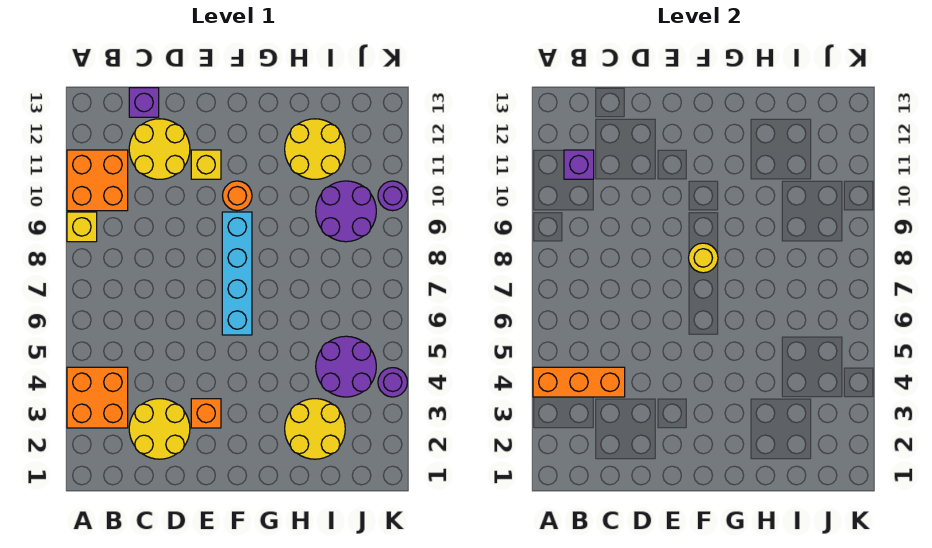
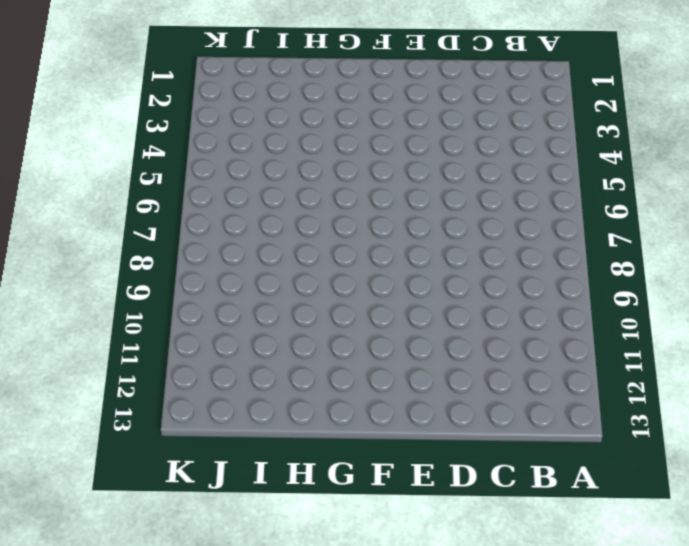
none -> orange brick A3:B4 level 1
none -> yellow brick A9 level 1
none -> orange brick A10:B11 level 1

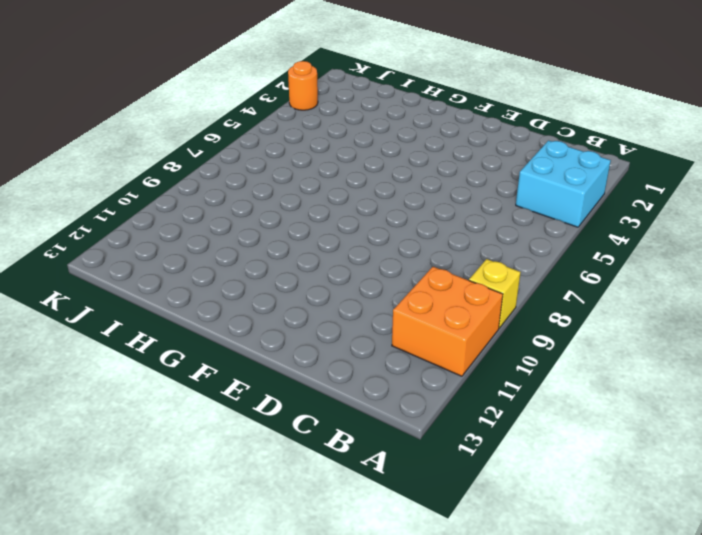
cyan brick A3:B4 level 1 -> orange brick A3:B4 level 1
orange round brick K3 level 1 -> orange round brick F10 level 1
none -> yellow round brick C2:D3 level 1
none -> yellow round brick C11:D12 level 1
none -> purple brick C13 level 1

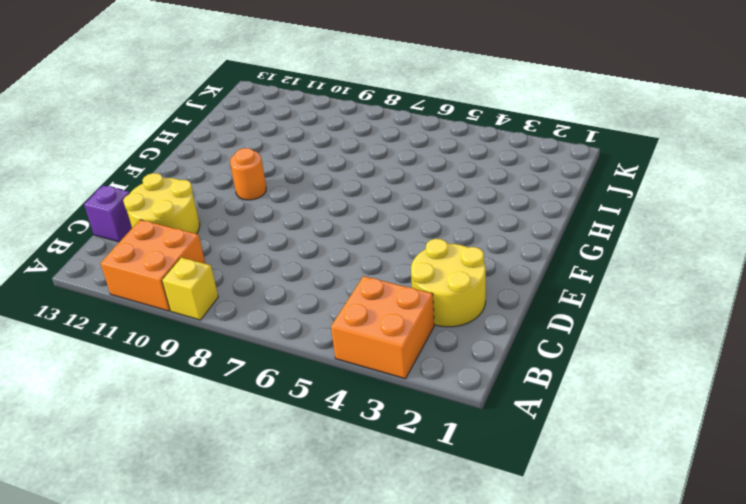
none -> orange brick E3 level 1
none -> yellow brick E11 level 1
none -> cyan brick F6:F9 level 1

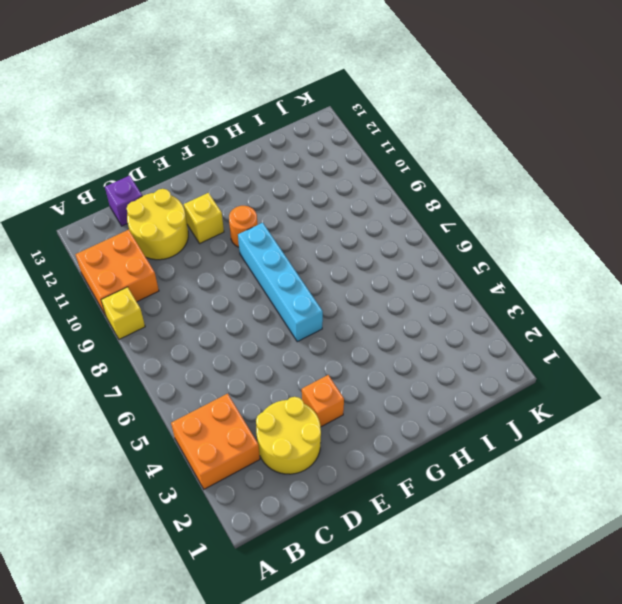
none -> yellow round brick H2:I3 level 1
none -> yellow round brick H11:I12 level 1
none -> purple round brick I4:J5 level 1

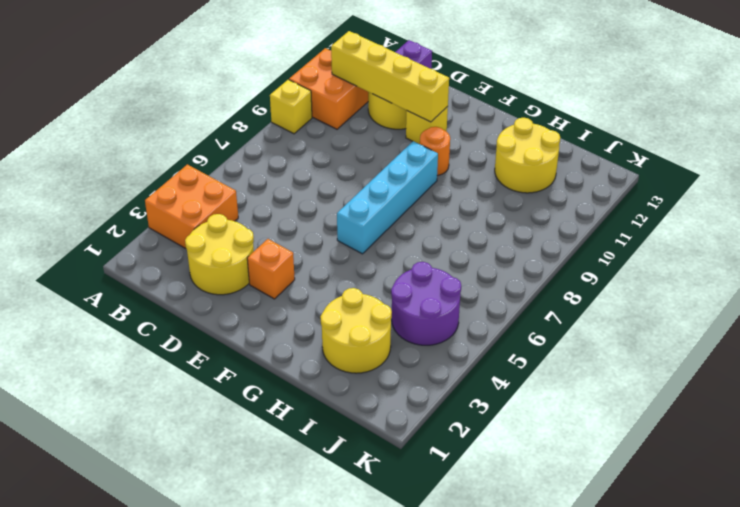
yellow brick B11:E11 level 2 -> purple brick B11 level 2
none -> purple round brick I9:J10 level 1
none -> purple round brick K4 level 1
none -> purple round brick K10 level 1

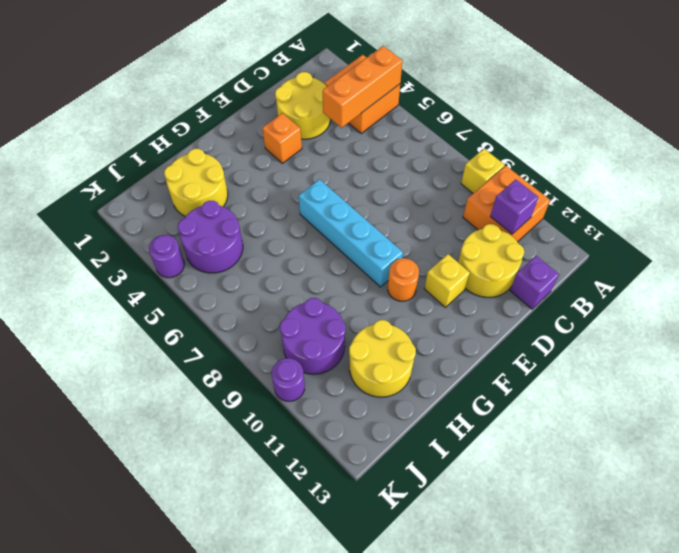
none -> yellow round brick F8 level 2

